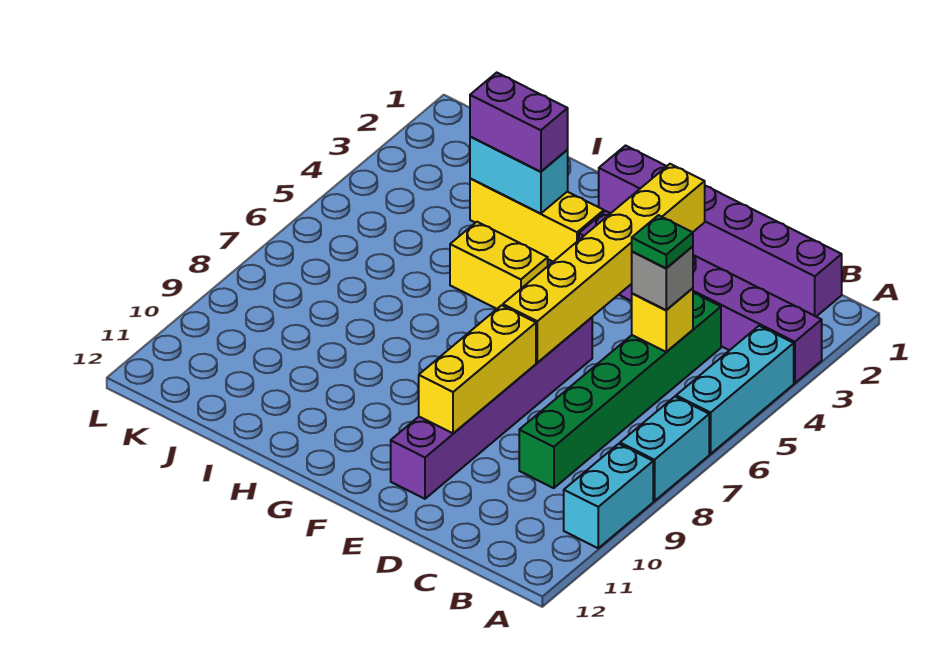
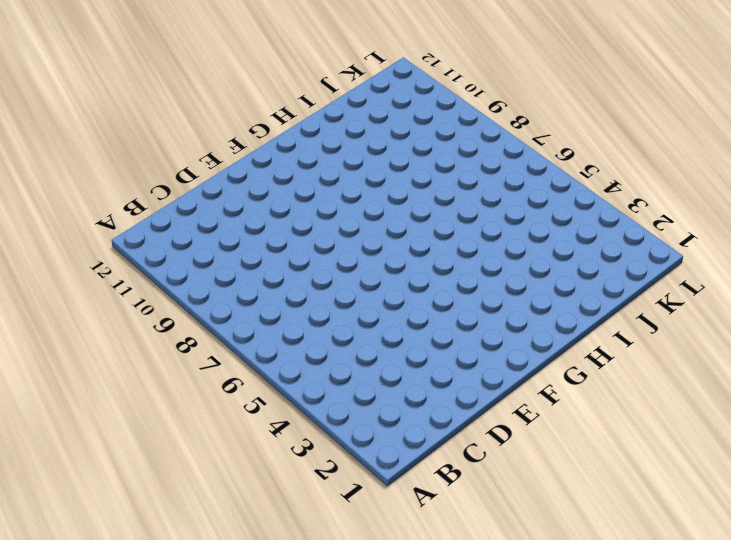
none -> purple brick A3:F3 level 1
none -> cyan brick A4:A6 level 1
none -> cyan brick A7:A8 level 1

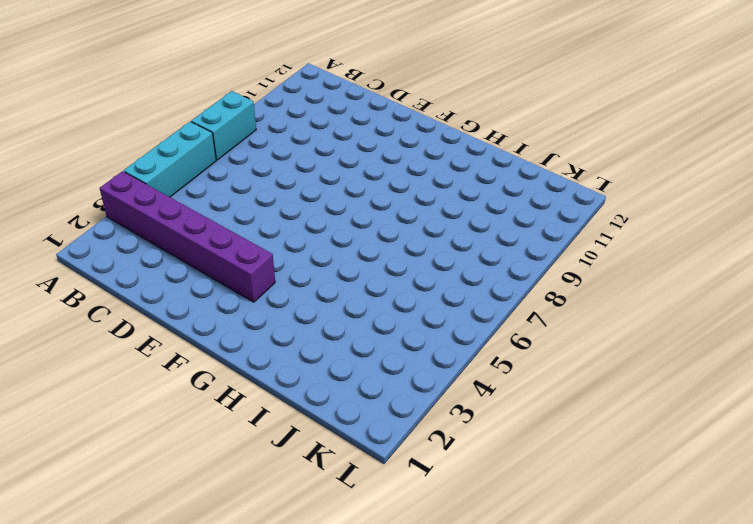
none -> cyan brick A9:A10 level 1
none -> purple brick B1:G1 level 1
none -> green brick C4:C9 level 1

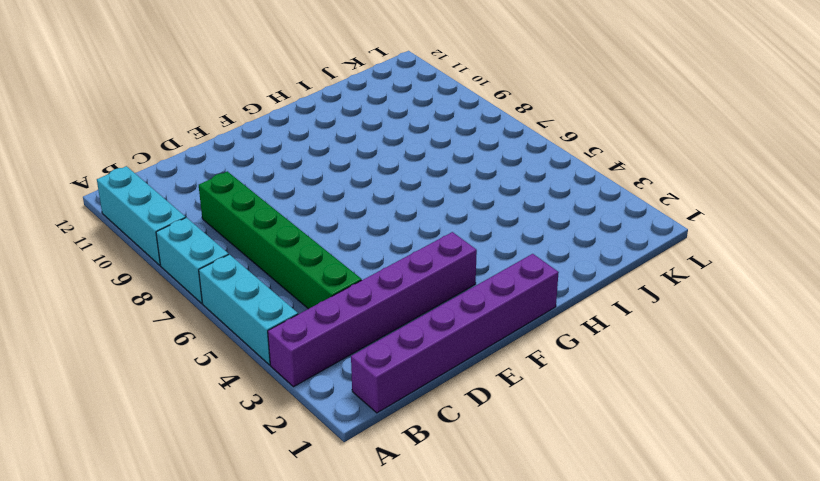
cyan brick A9:A11 level 1 -> cyan brick A9:A10 level 1
none -> purple brick E6:E11 level 1
none -> yellow brick G3:I3 level 1
none -> yellow brick G5:H5 level 1

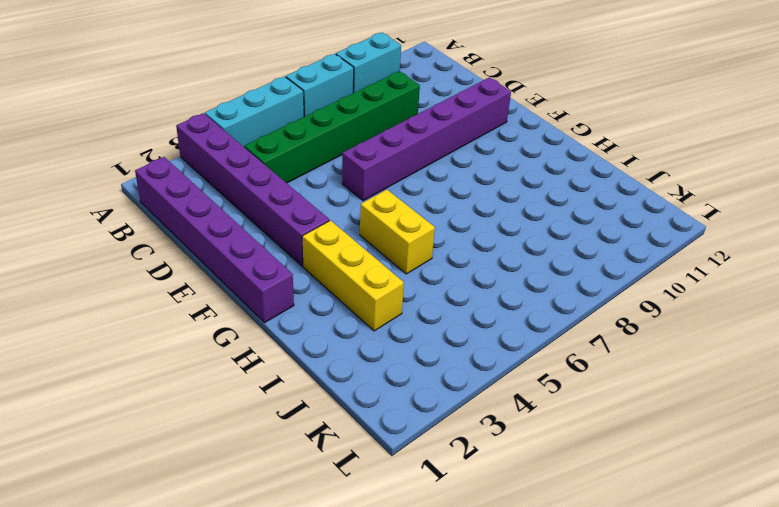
none -> yellow brick C5 level 2
none -> yellow brick E2:E7 level 2
none -> yellow brick E8:E10 level 2

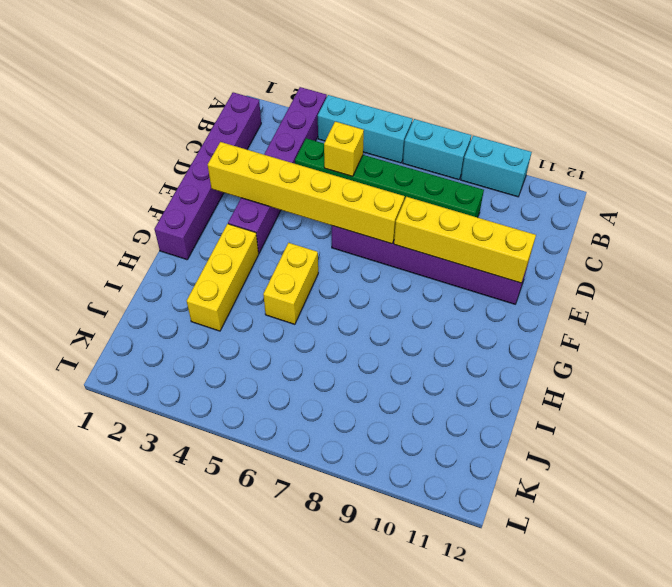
yellow brick E8:E11 level 2 -> yellow brick E8:E10 level 2
none -> cyan brick H3:I3 level 2
none -> grey brick C5 level 3
none -> purple brick H3:I3 level 3

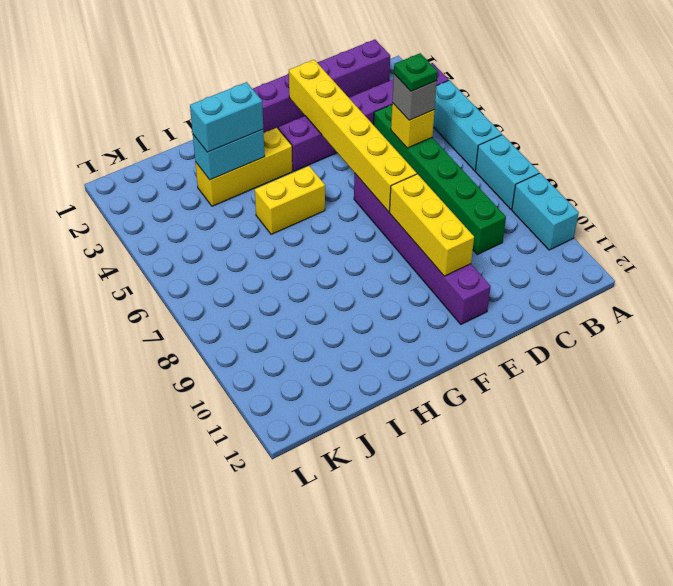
cyan brick H3:I3 level 3 -> purple brick H3:I3 level 3

